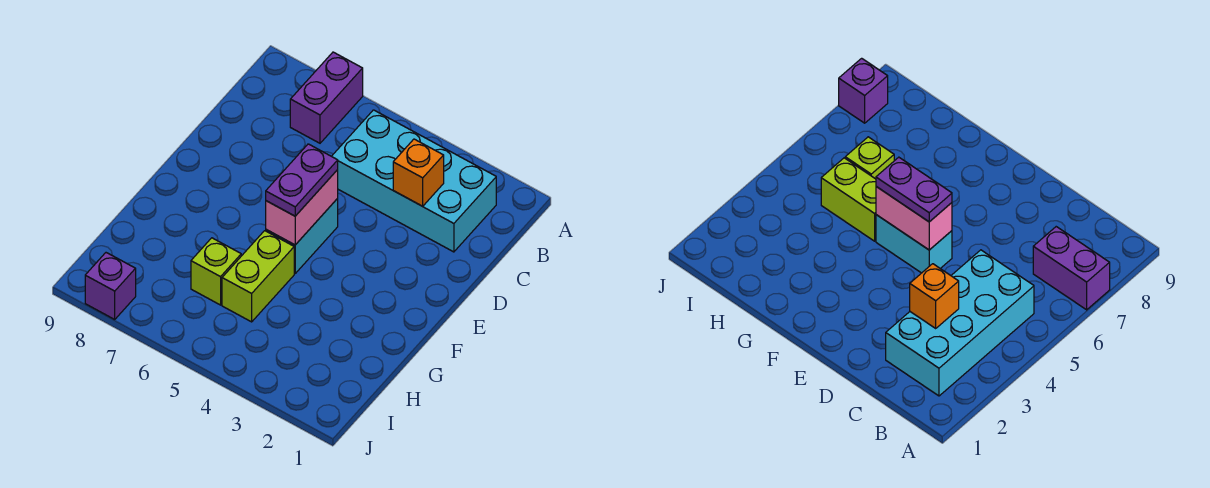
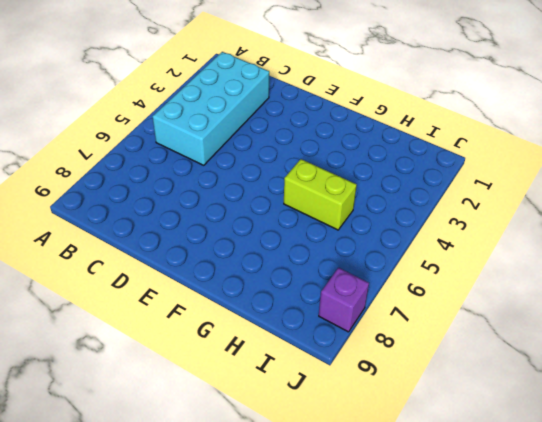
none -> purple brick A7:B7 level 1
none -> cyan brick E5:F5 level 1

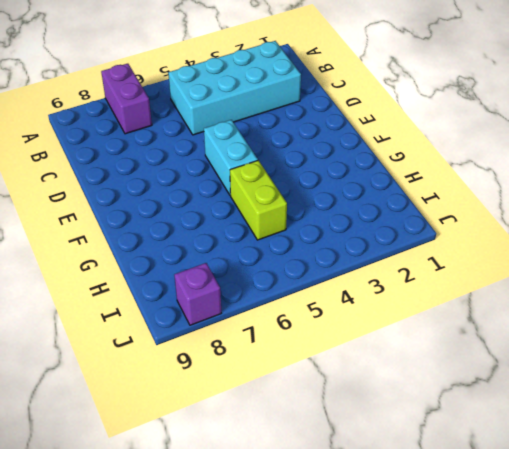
none -> lime brick H6 level 1
none -> orange brick C3 level 2

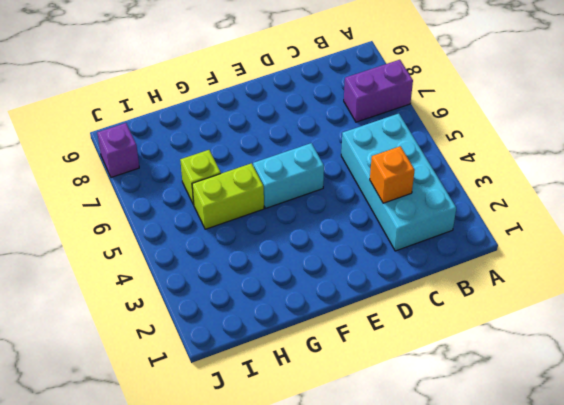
none -> pink brick E5:F5 level 2
none -> purple plate E5:F5 level 3

